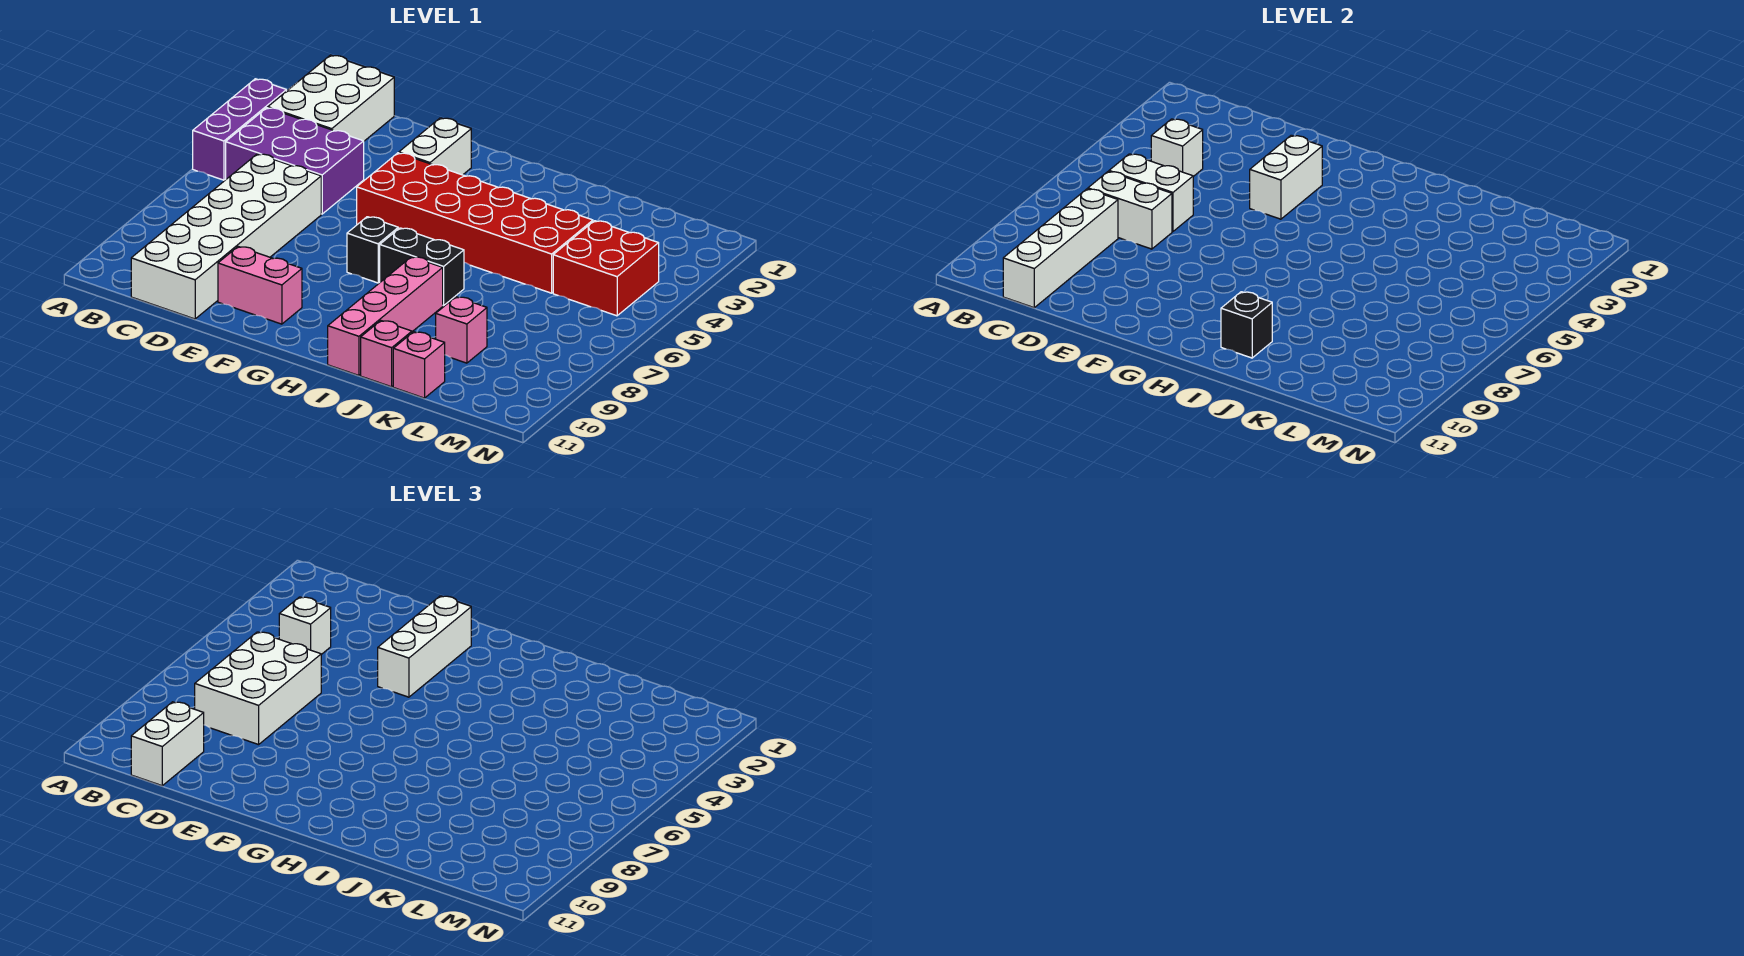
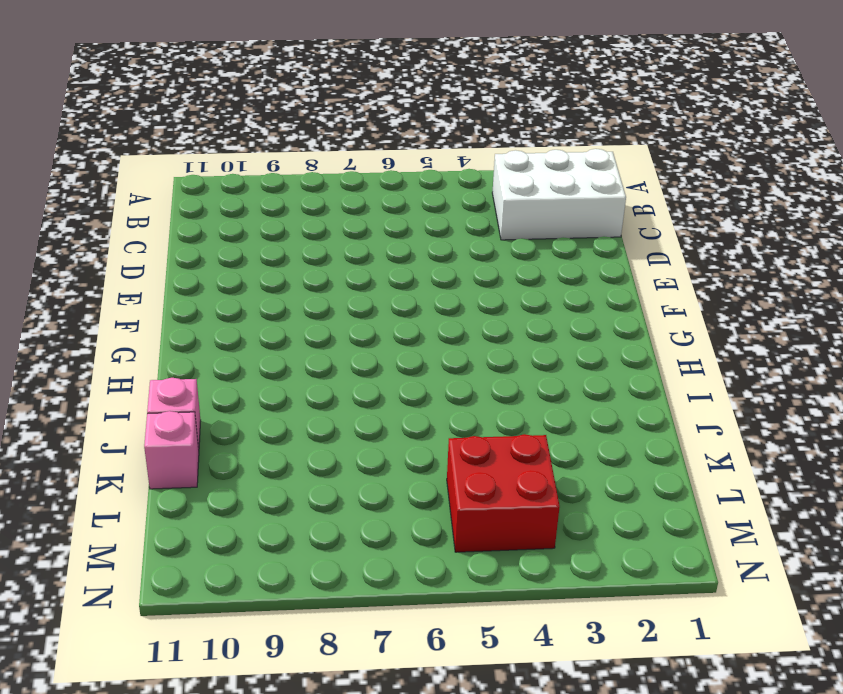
none -> purple brick A3:A5 level 1
none -> purple brick B4:D5 level 1
none -> white brick C6:D11 level 1

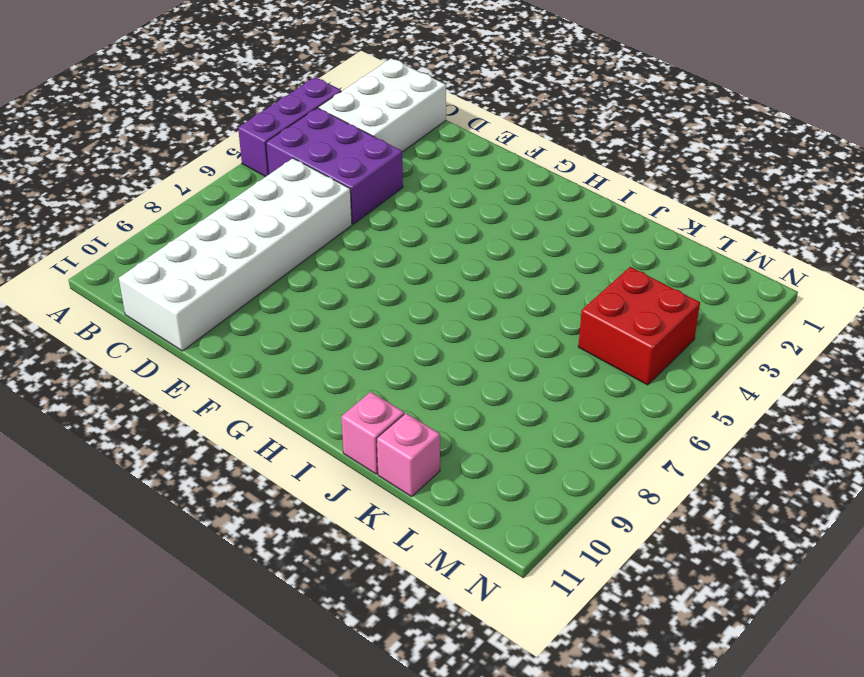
none -> pink brick E10:F10 level 1
none -> white brick F2:F3 level 1
none -> red brick F4:K5 level 1

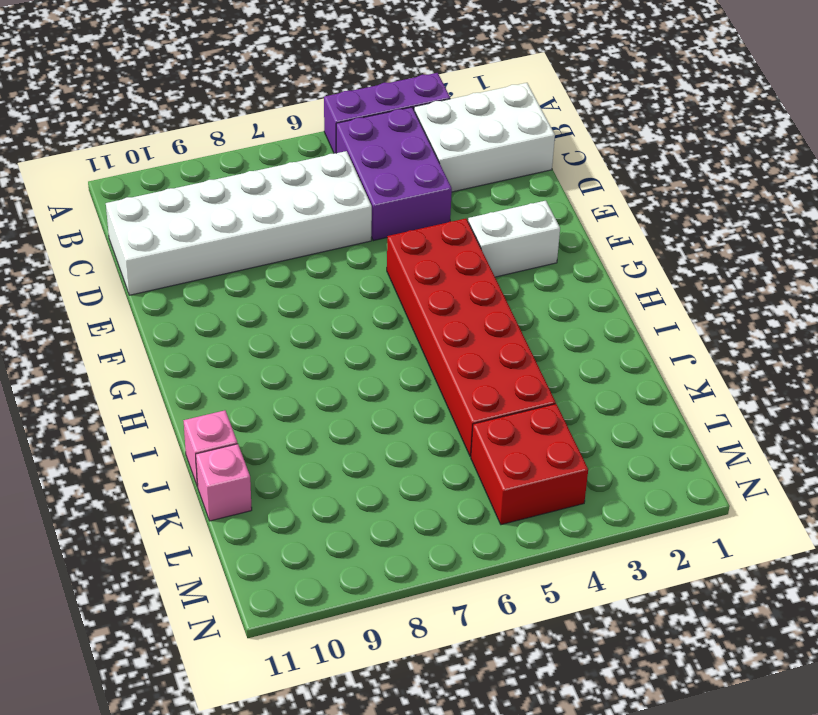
none -> pink brick E10:F10 level 1
none -> black brick G7 level 1
none -> black brick H7:I7 level 1

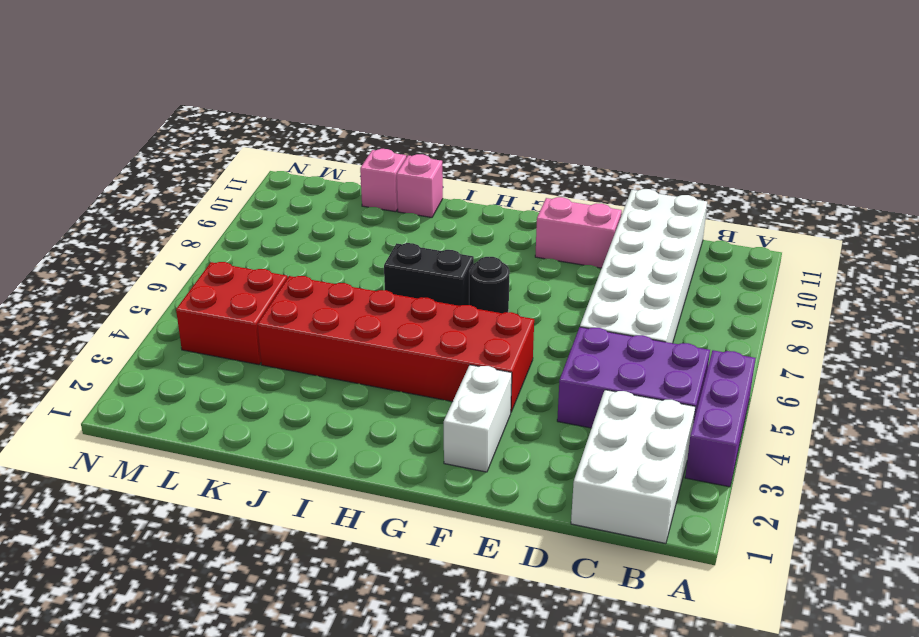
black round brick G7 level 1 -> black brick G7 level 1
none -> pink brick I8:I11 level 1
none -> pink brick K9 level 1
none -> white brick C4 level 2

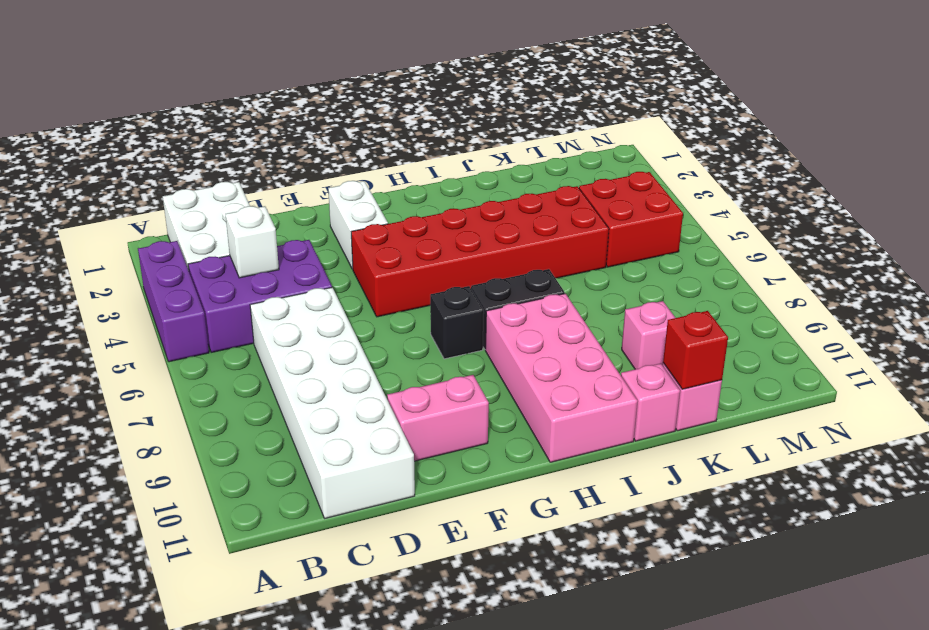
pink brick H8:I11 level 1 -> pink brick I8:I11 level 1
red brick K11 level 2 -> none
none -> white brick C6:D6 level 2
none -> white brick C7:D7 level 2
none -> white brick C8:C11 level 2

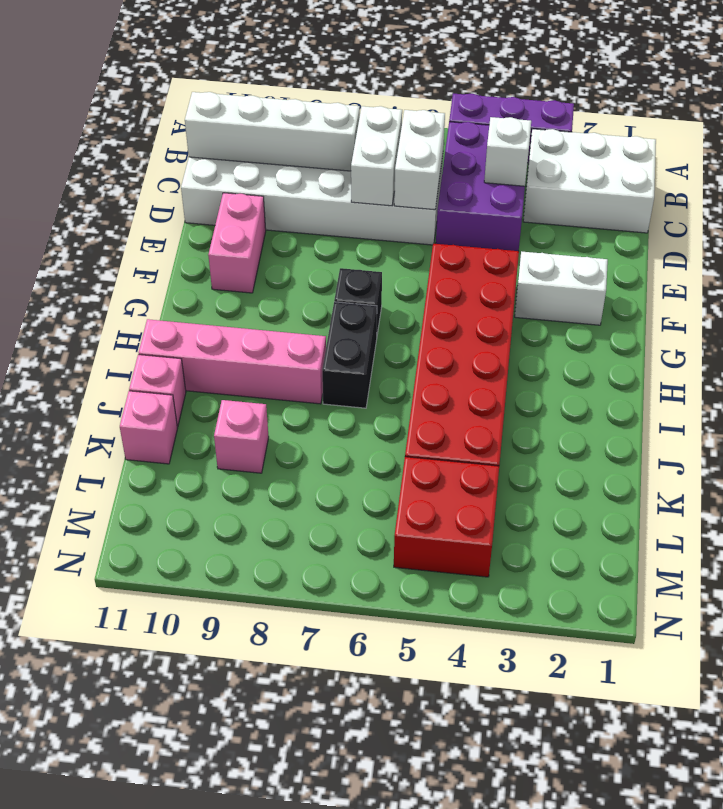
none -> white brick F3:F4 level 2
none -> black brick I10 level 2
none -> white brick C4 level 3

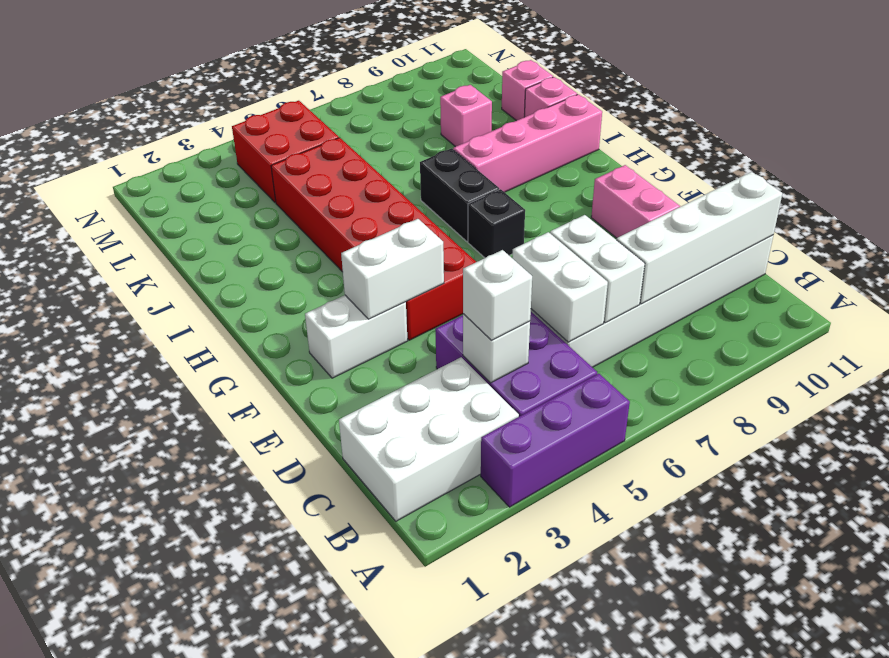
none -> black brick I10 level 2
none -> white brick C6:D8 level 3
none -> white brick C10:C11 level 3

